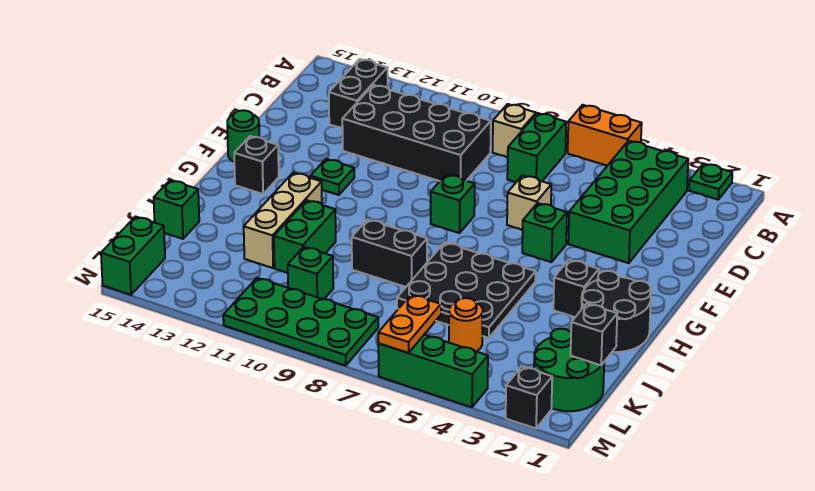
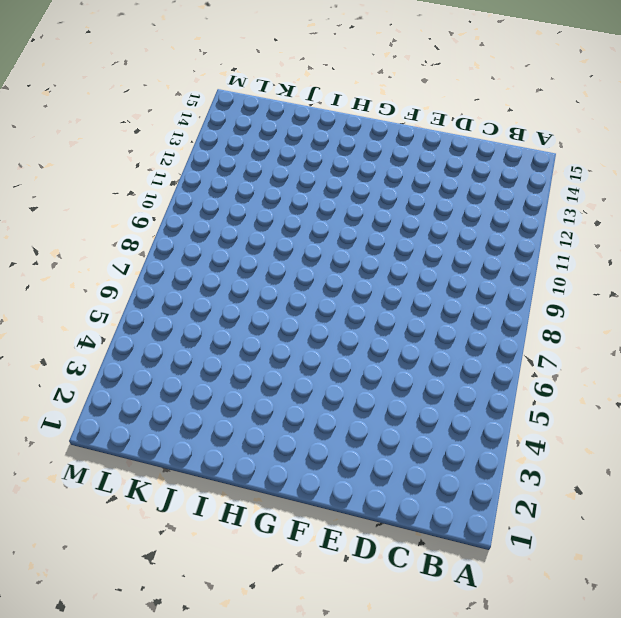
none -> green plate A2 level 1
none -> orange brick A5:A6 level 1
none -> green brick B3:E4 level 1

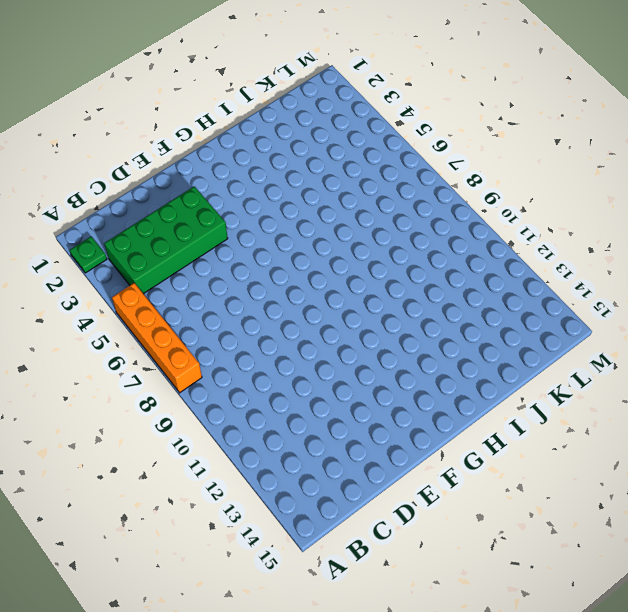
orange brick A5:A8 level 1 -> orange brick A5:A6 level 1
none -> green brick B7:C7 level 1
none -> tan brick B8 level 1
none -> black brick B13:C13 level 1

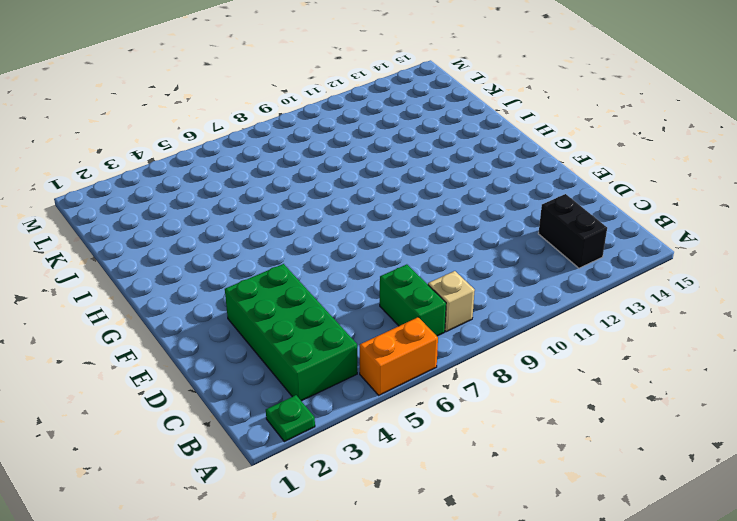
none -> black brick C9:D12 level 1
none -> tan brick E6 level 1
none -> green brick F5 level 1

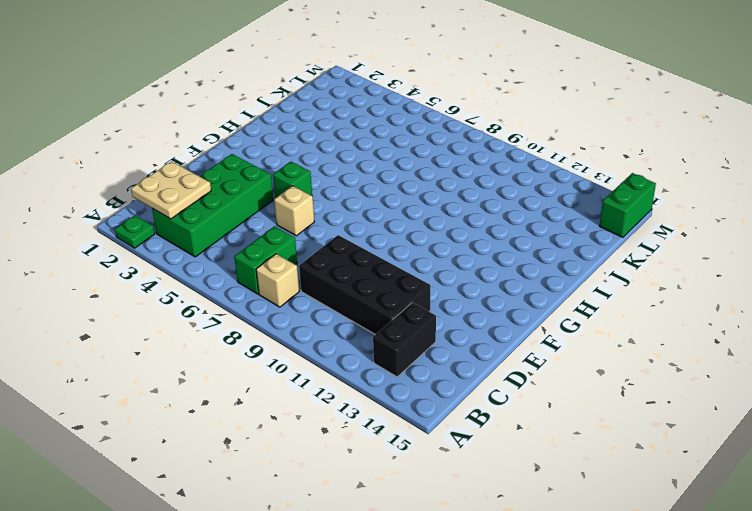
tan plate B2:C3 level 2 -> none
none -> orange brick A5:A6 level 1
none -> green brick F8 level 1
none -> green plate F12 level 1

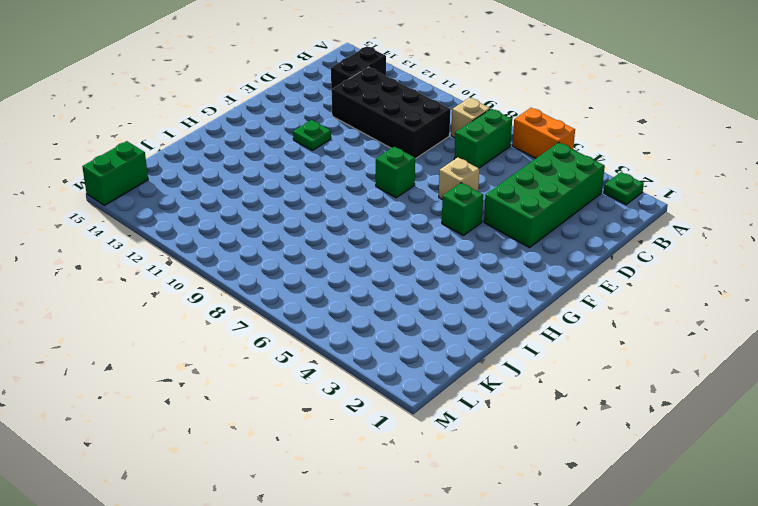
none -> green round brick F15 level 1
none -> black brick G14 level 1
none -> black round brick H1:I2 level 1

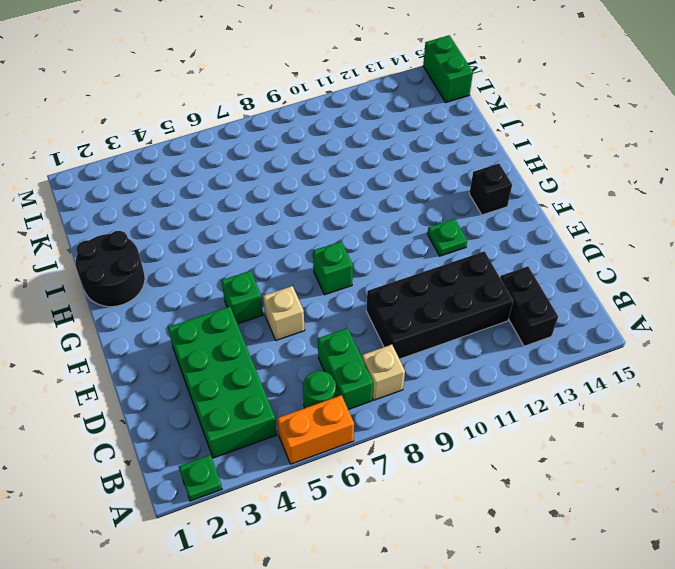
green round brick B6 level 1 -> green round brick F15 level 1
none -> black brick H3 level 1
none -> black plate H5:J7 level 1
none -> tan brick H12:J12 level 1

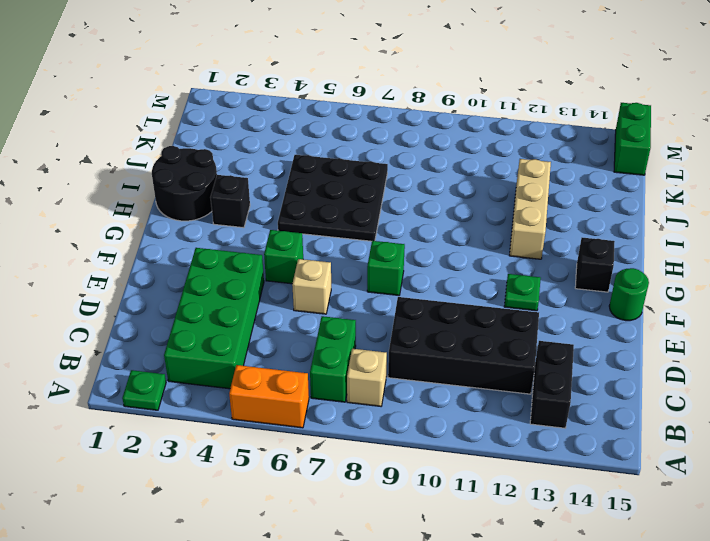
none -> black brick I8:I9 level 1
none -> green brick I11:J11 level 1
none -> green brick J15 level 1

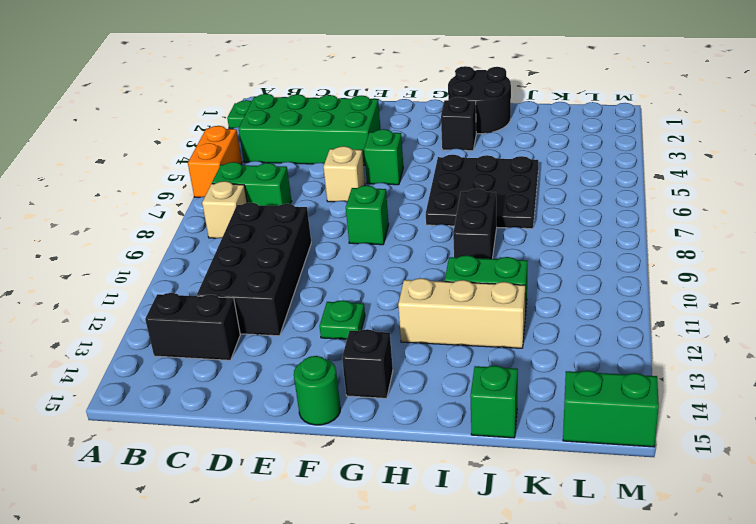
none -> green round brick K1:L2 level 1
none -> orange round brick K5 level 1
none -> green brick K10 level 1

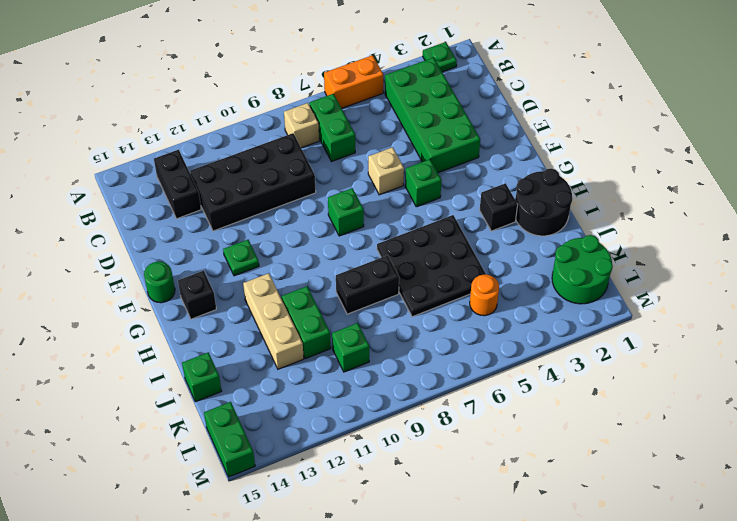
none -> green plate L8:M11 level 1
none -> black brick M2 level 1
none -> green brick M4:M6 level 1

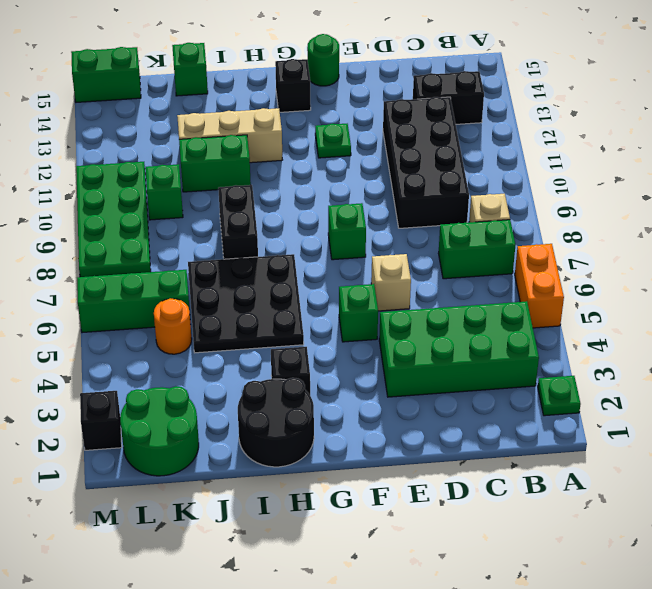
green brick K6:M6 level 1 -> green brick M4:M6 level 1
none -> black brick K1 level 2
none -> orange plate L6:M6 level 2

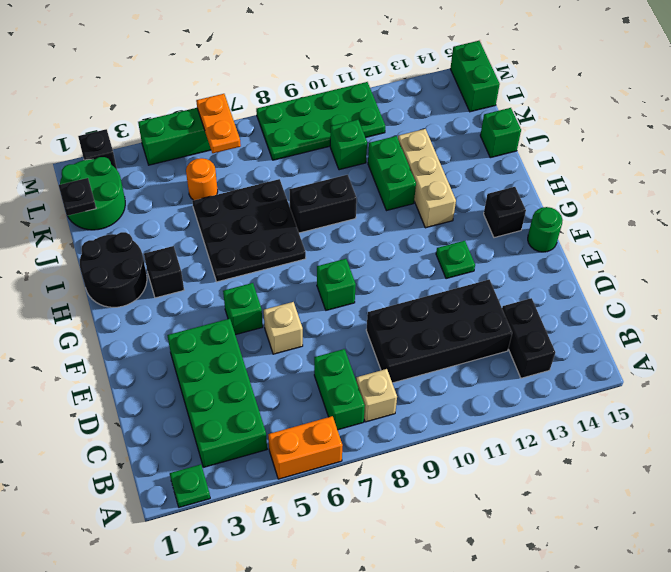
black plate K1 level 2 -> black brick K1 level 2

